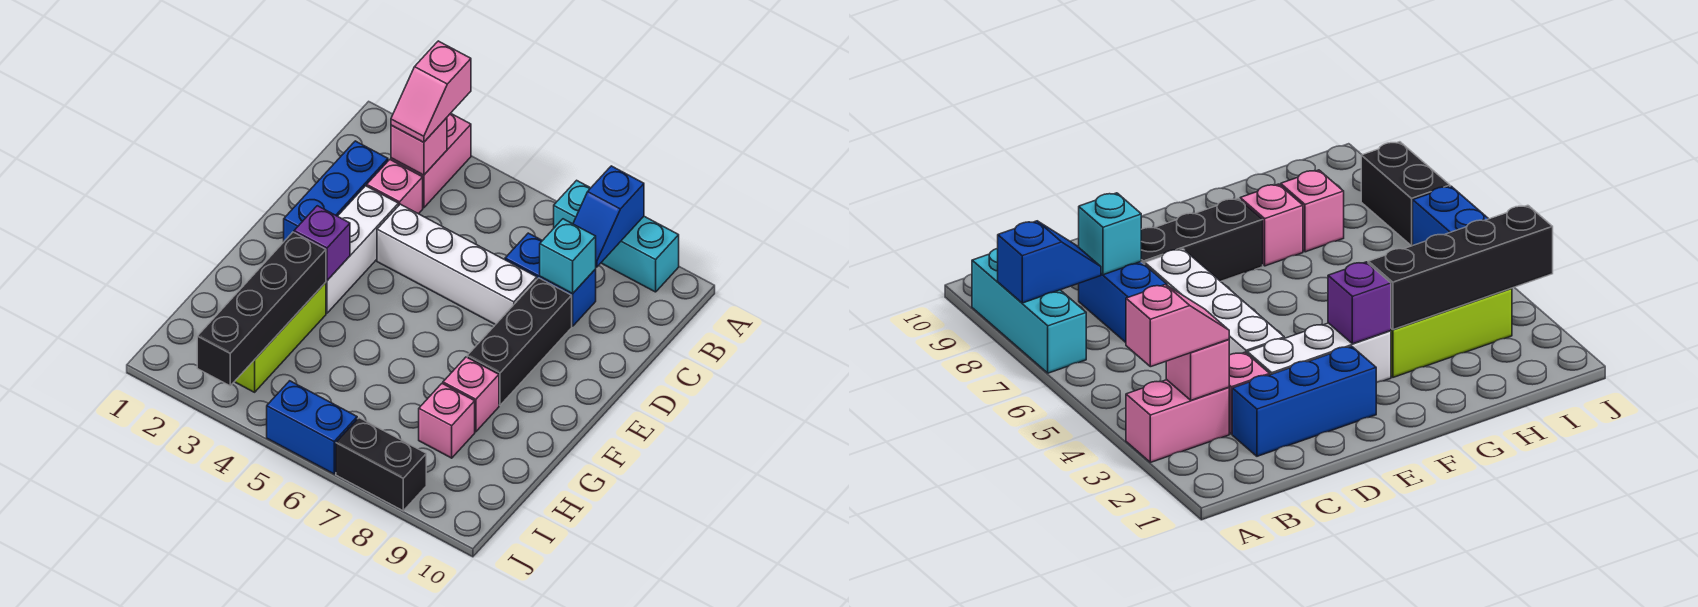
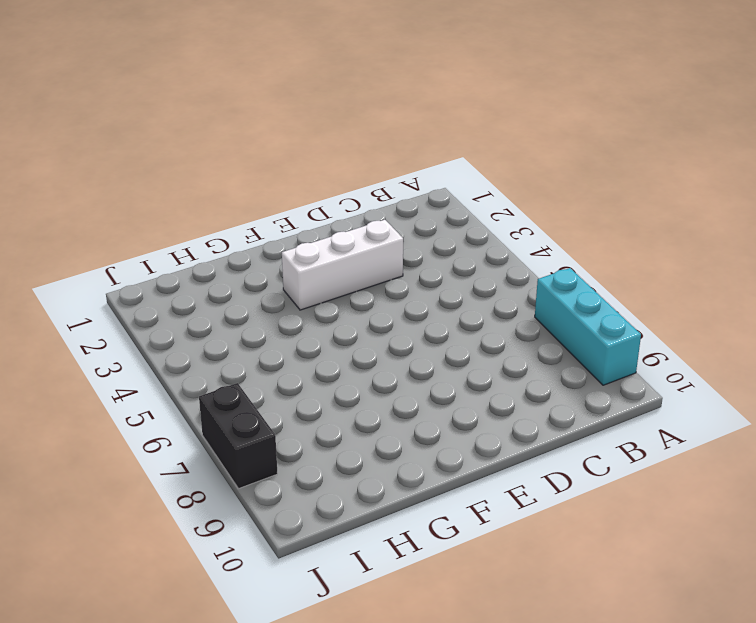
none -> pink brick A3:B3 level 1
none -> blue brick C2:E2 level 1
none -> pink brick C3 level 1

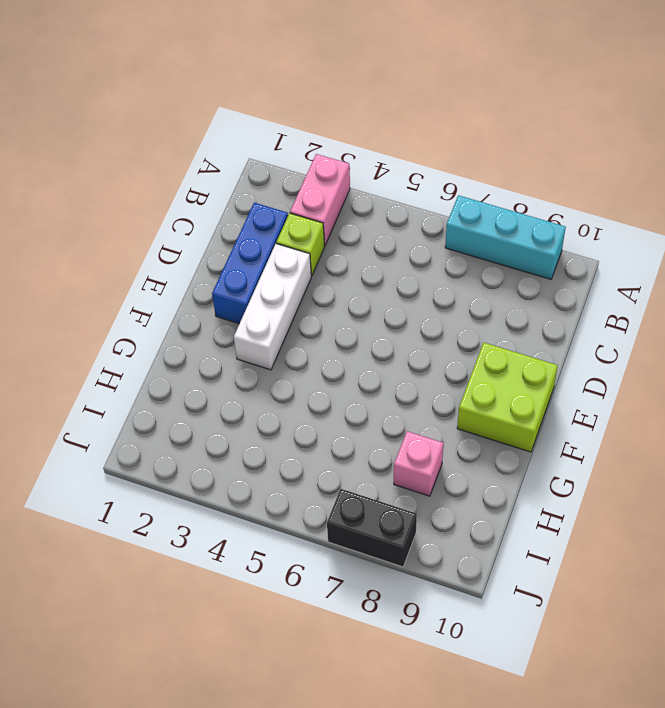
lime brick C3 level 1 -> pink brick C3 level 1
lime brick E9:F10 level 1 -> none
none -> blue brick C7:C8 level 1
none -> white brick D4:D7 level 1
none -> black brick D8:F8 level 1

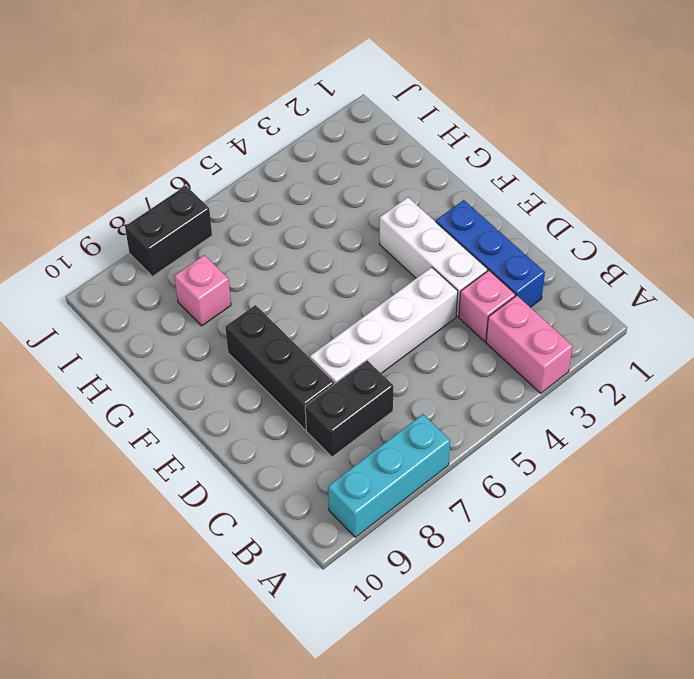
black brick C7:C8 level 1 -> blue brick C7:C8 level 1
none -> lime brick G3:I3 level 1
none -> pink brick G8 level 1
none -> blue brick J5:J6 level 1

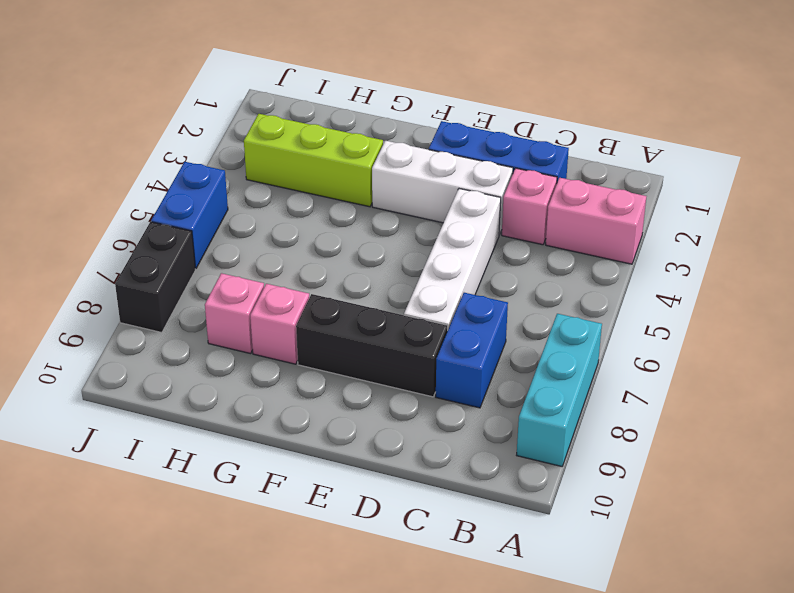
none -> blue slope A8:B8 level 2 top A
none -> pink brick B3 level 2
none -> cyan brick C8 level 2

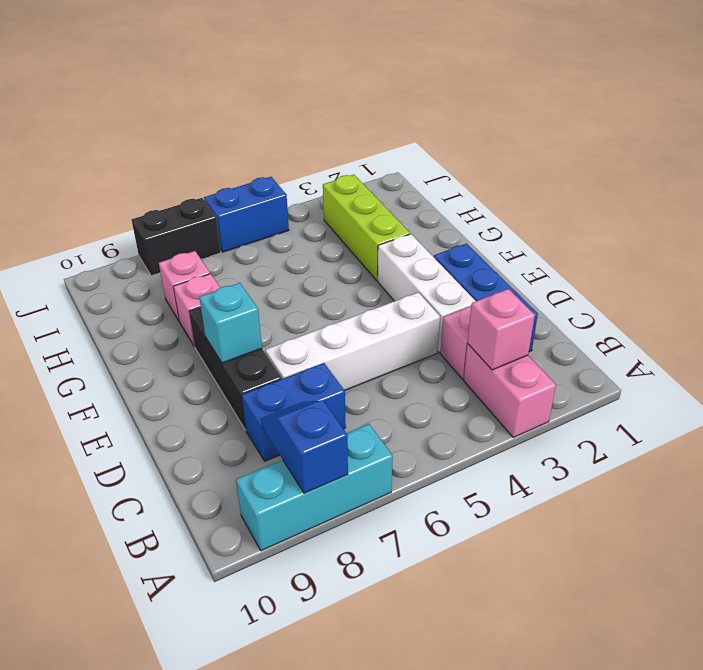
cyan brick E8 level 2 -> cyan brick C8 level 2
none -> purple brick F3 level 2
none -> black brick G3:J3 level 2
none -> pink slope A3:B3 level 3 top A

